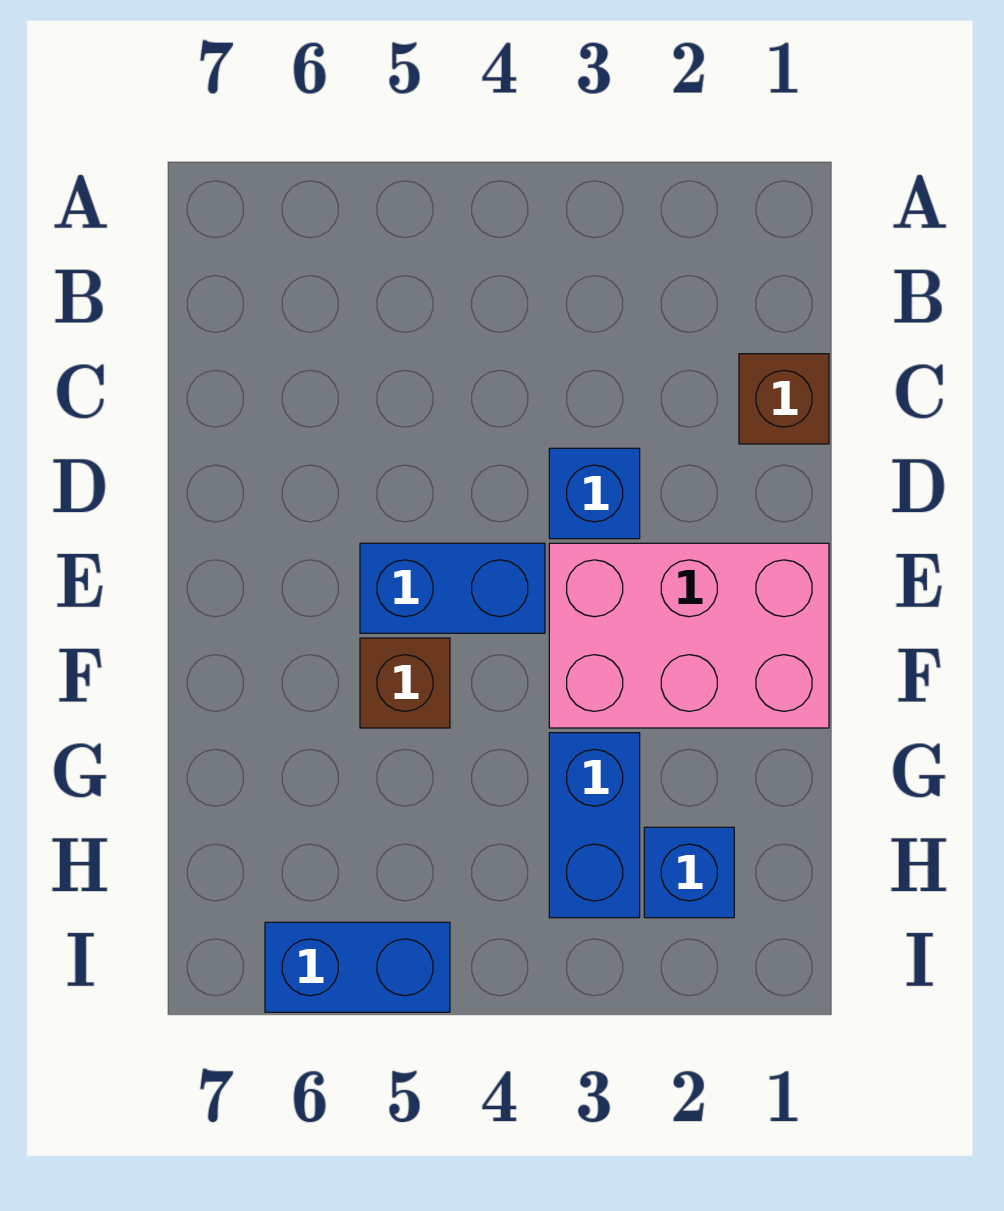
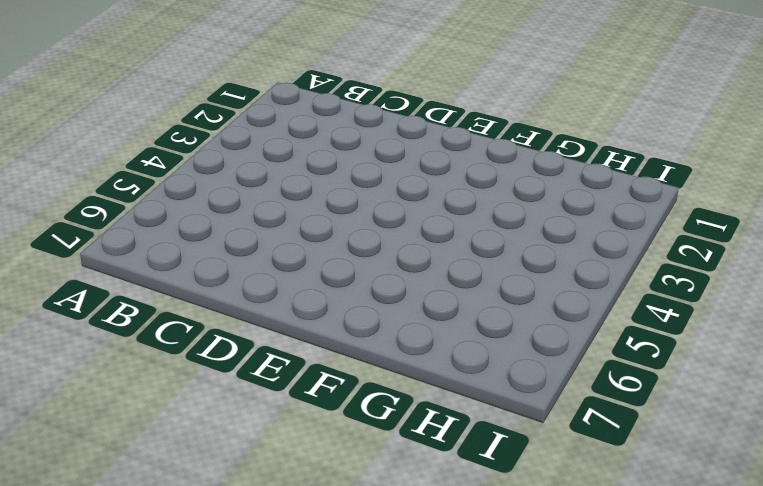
none -> brown brick C1 level 1
none -> blue brick D3 level 1

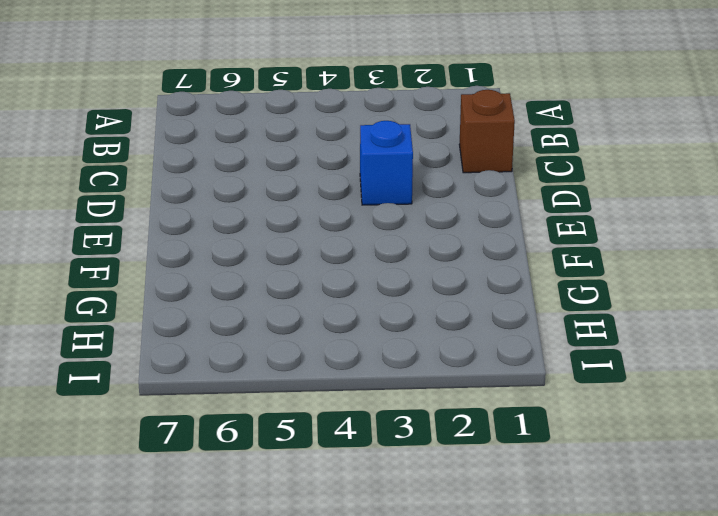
none -> pink brick E1:F3 level 1
none -> blue brick E4:E5 level 1

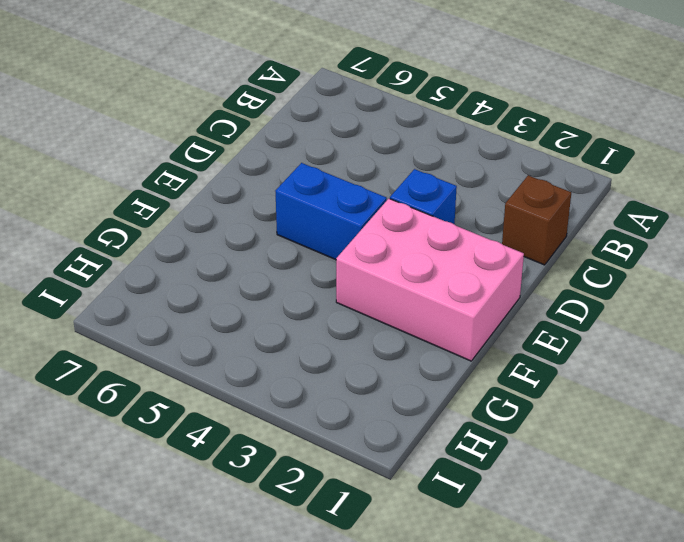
none -> brown brick F5 level 1
none -> blue brick G3:H3 level 1

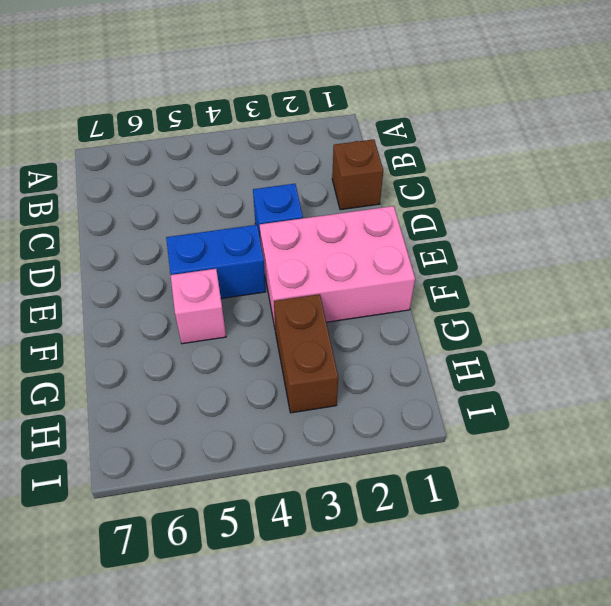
pink brick F5 level 1 -> brown brick F5 level 1
brown brick G3:H3 level 1 -> blue brick G3:H3 level 1
none -> blue brick H2 level 1
none -> blue brick I5:I6 level 1

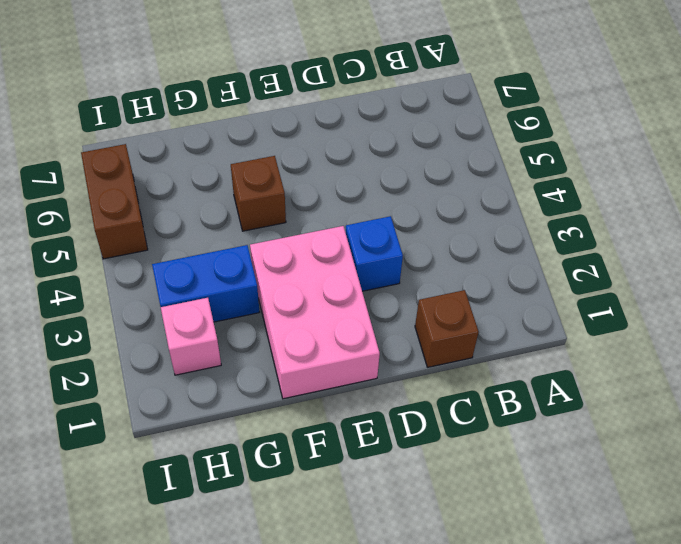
pink brick H2 level 1 -> blue brick H2 level 1
brown brick I5:I6 level 1 -> blue brick I5:I6 level 1
none -> blue brick E4:E5 level 1

